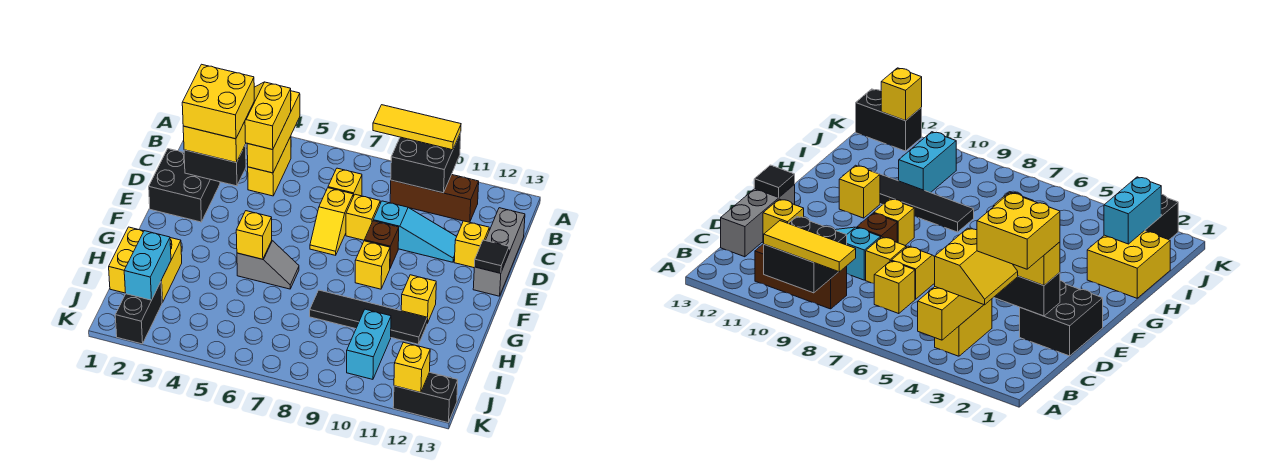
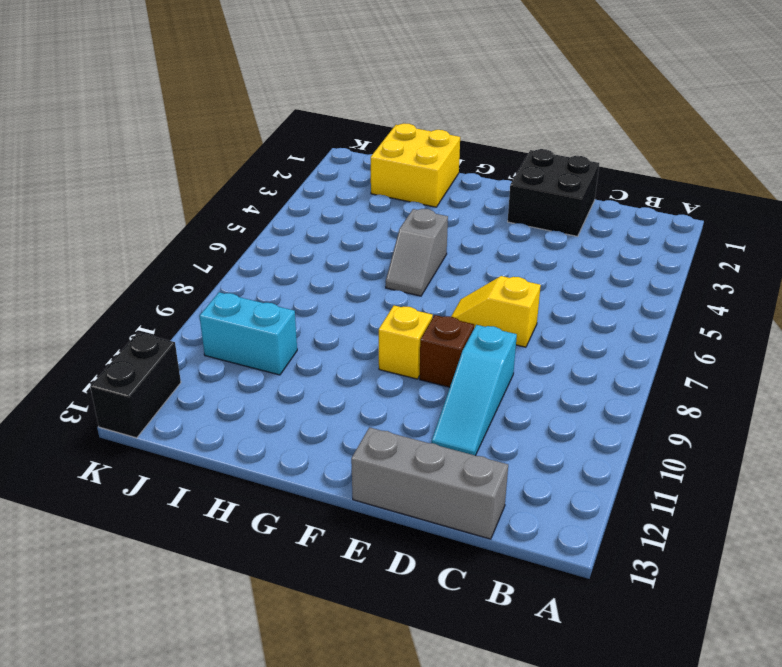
none -> yellow brick B4:C4 level 1
none -> brown brick B9:B11 level 1
none -> yellow brick C7 level 1

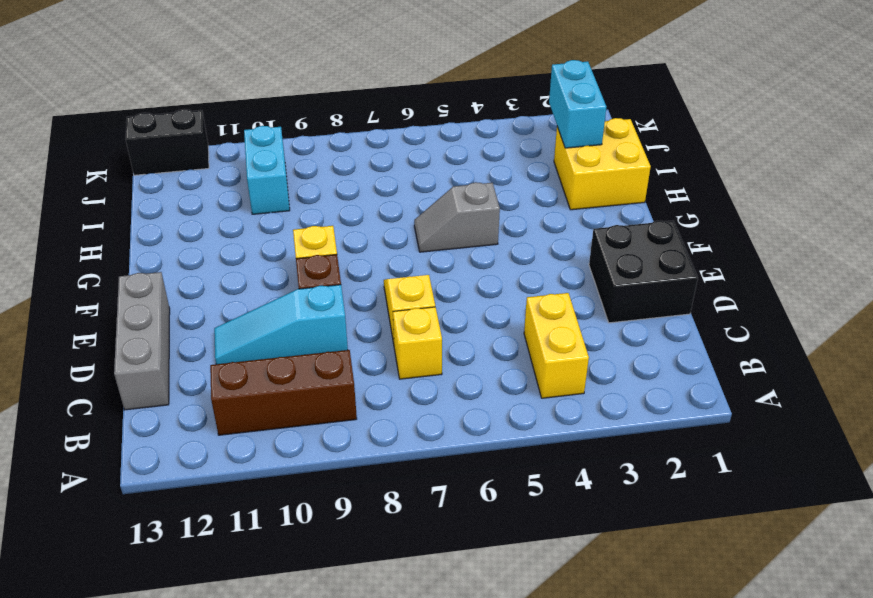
none -> yellow brick D8 level 1
none -> yellow brick D12 level 1
none -> yellow brick G11 level 1

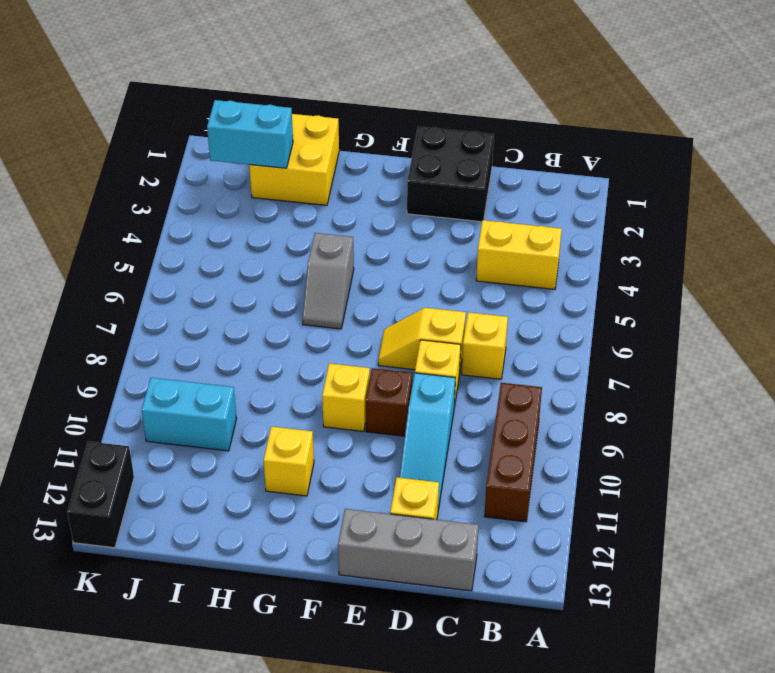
none -> black tile H8:H11 level 1
none -> black brick J2:K2 level 1
none -> yellow brick A4:C4 level 2

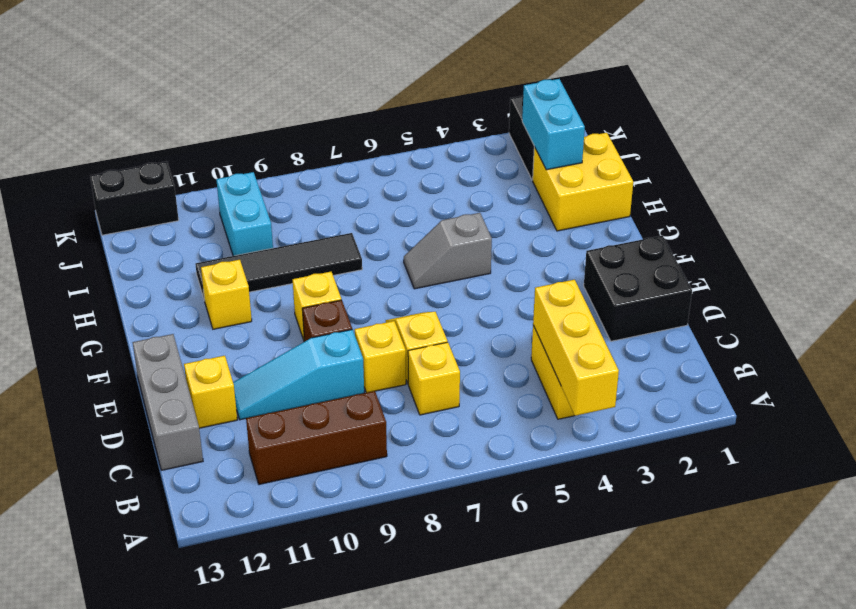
none -> black brick A9:B10 level 2
none -> black brick D2:D3 level 2
none -> black tile E13 level 2

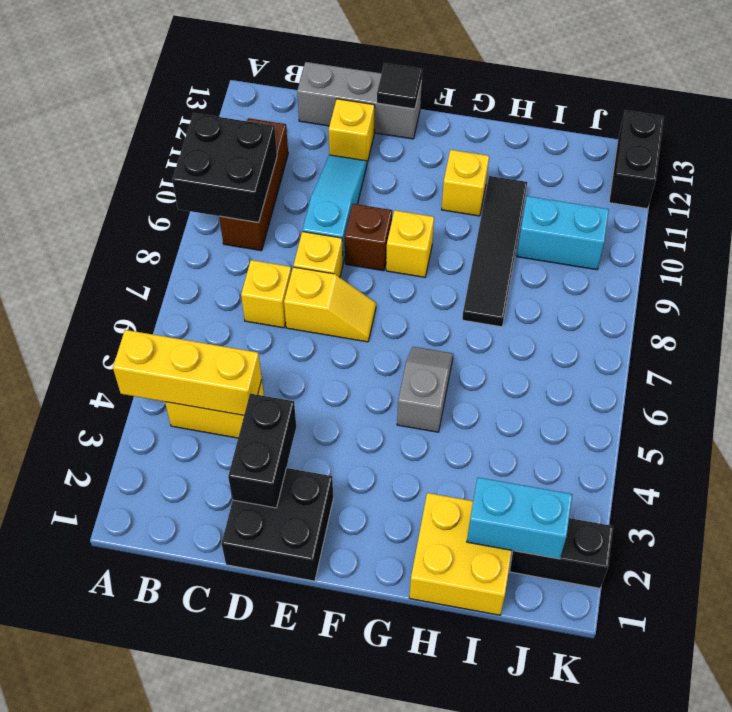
none -> yellow brick G5 level 2
none -> yellow brick K12 level 2
none -> yellow tile A8:A10 level 3

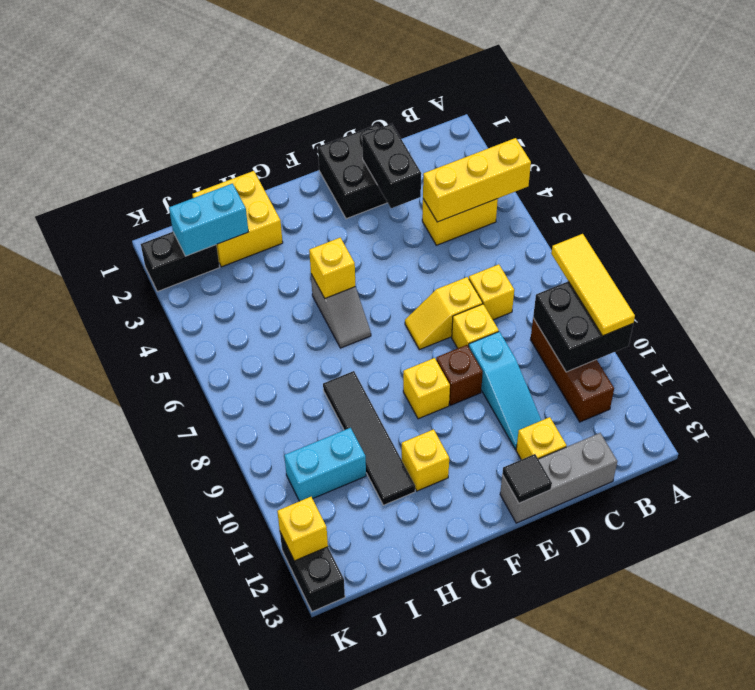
none -> yellow slope B3:C4 level 3 top 4
none -> yellow brick D2:D3 level 3
none -> yellow brick C2:D3 level 4

